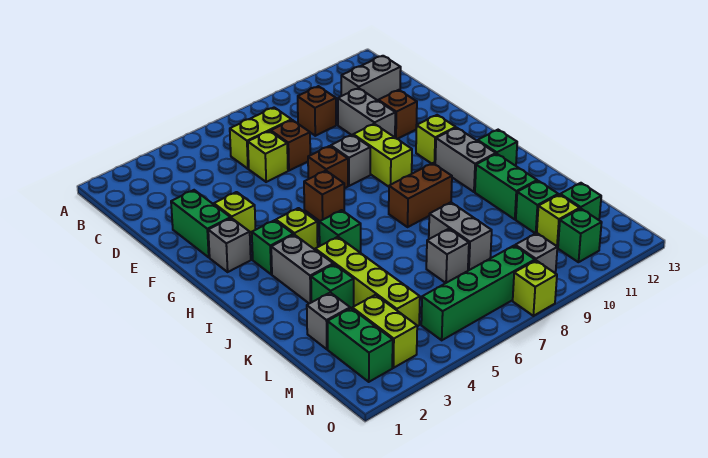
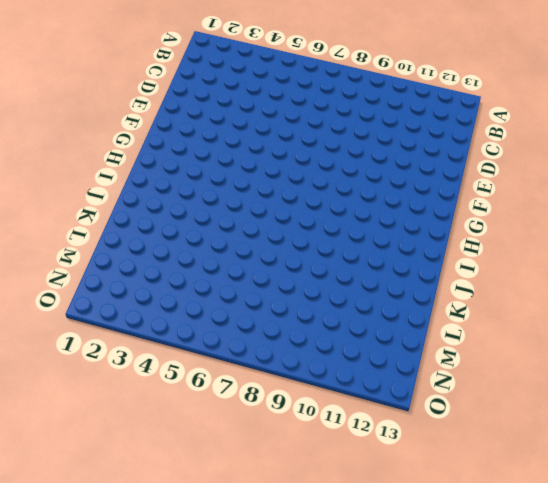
none -> lime brick C6:C7 level 1
none -> brown brick C9 level 1
none -> grey brick C11:C12 level 1
none -> lime brick D6 level 1

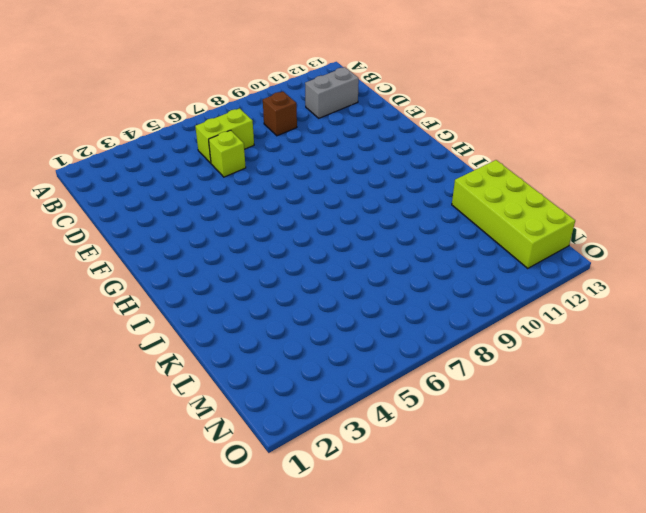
lime brick K12:N13 level 1 -> green brick M12 level 1
none -> brown brick D7 level 1
none -> grey brick D10:E10 level 1
none -> green brick E2:F2 level 1
none -> brown brick E11 level 1

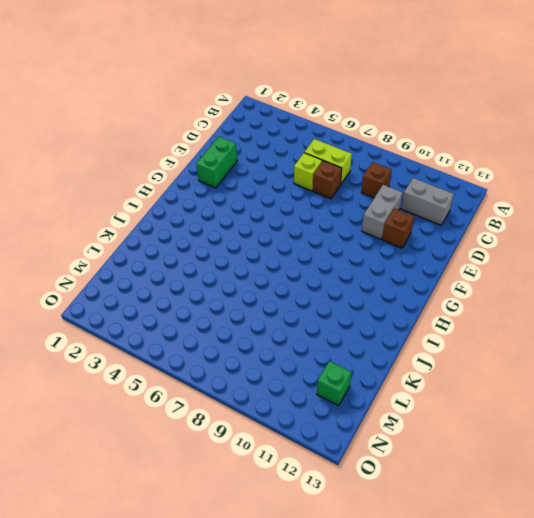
none -> lime brick F3 level 1
none -> brown brick F7 level 1
none -> grey brick F8 level 1
none -> lime brick F9:G9 level 1

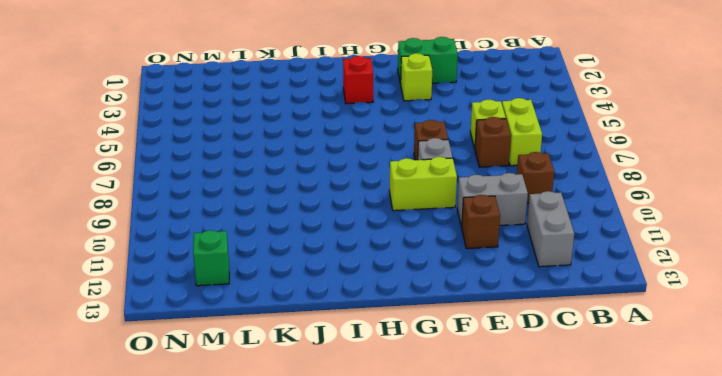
red brick H3 level 1 -> green brick H3 level 1
none -> grey brick G2 level 1
none -> brown brick G6 level 1
none -> lime brick G11 level 1
none -> lime brick H4 level 1

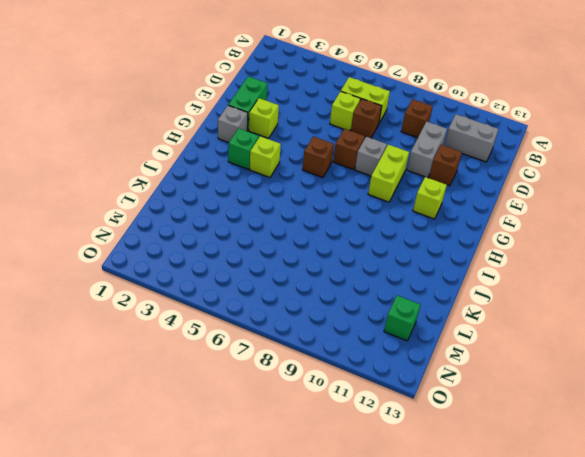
none -> grey brick H11:I11 level 1
none -> grey brick I3:J3 level 1
none -> green brick I5 level 1
none -> brown brick I8:I9 level 1

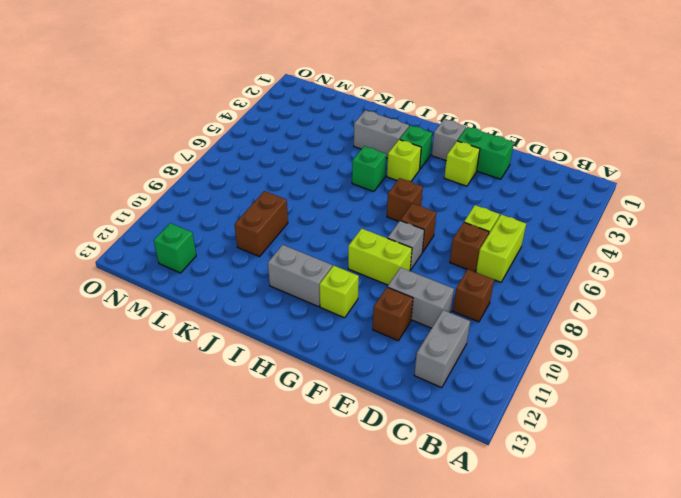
brown brick K9:K10 level 1 -> brown brick I8:I9 level 1
none -> green brick I12 level 1
none -> lime brick J4:M4 level 1
none -> green brick J11:K11 level 1
none -> green brick K3 level 1

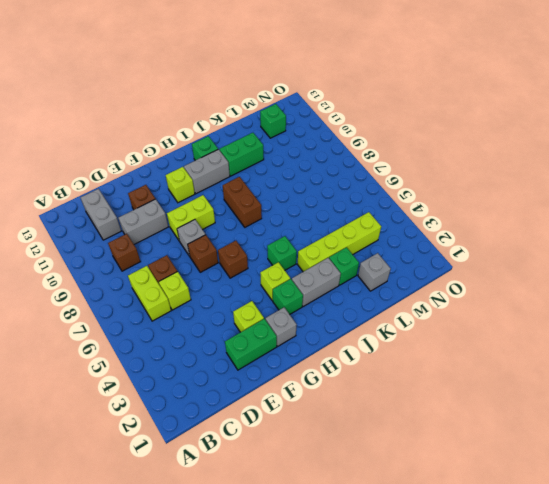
none -> grey brick K8:L8 level 1
none -> grey brick L7 level 1
none -> green brick L11 level 1
none -> green brick M2:N2 level 1

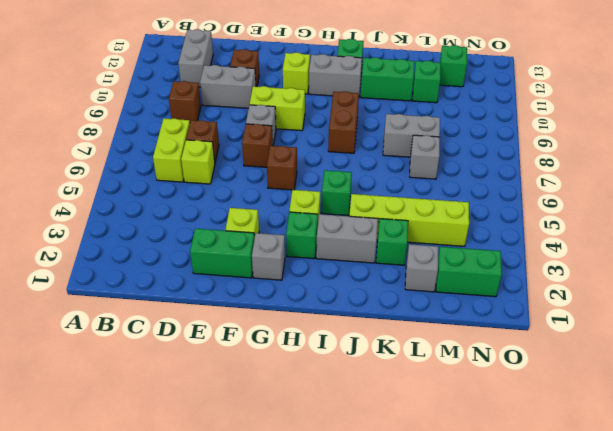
none -> lime brick M3:N3 level 1
none -> lime brick M11 level 1
none -> green brick N5:N8 level 1
none -> grey brick N9 level 1

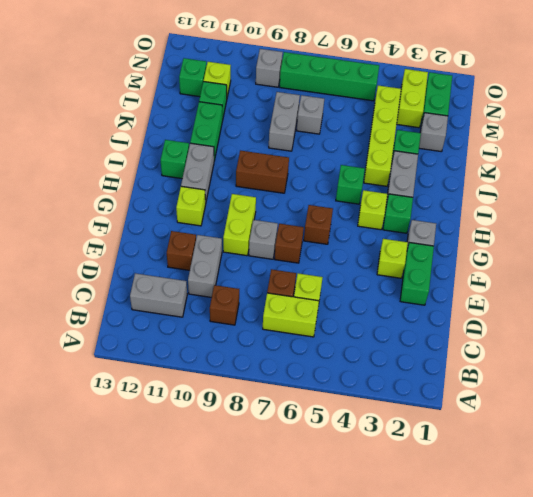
none -> green brick N11 level 1
none -> lime brick O8 level 1

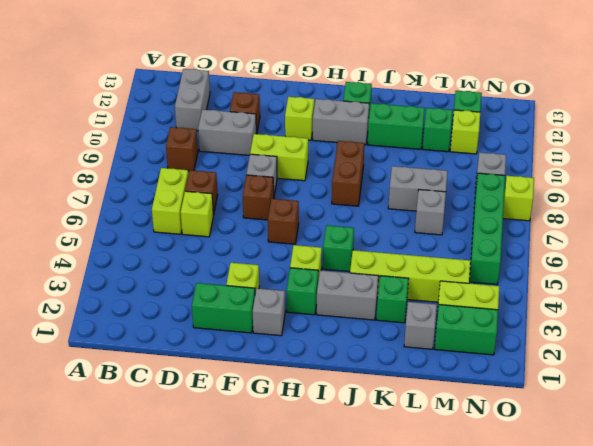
none -> green brick N11 level 1

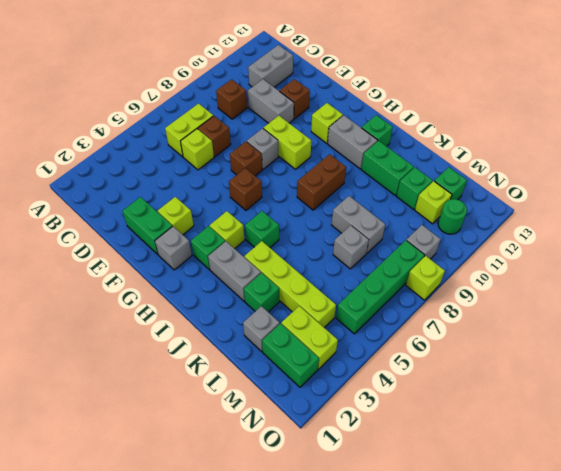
green round brick N11 level 1 -> green brick N11 level 1

